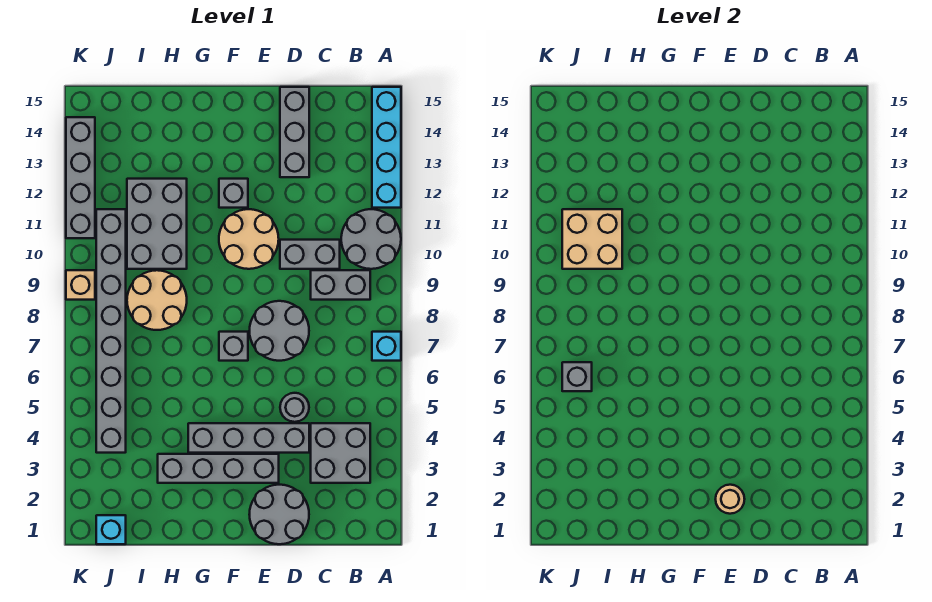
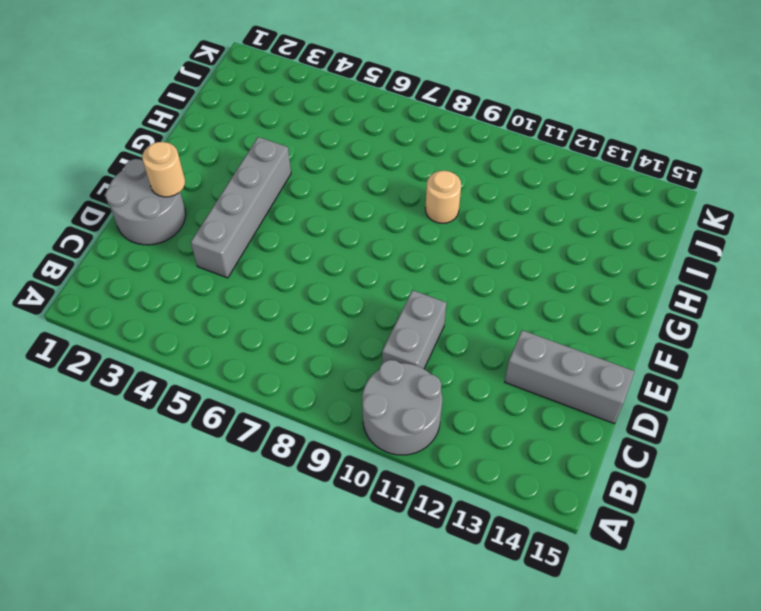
tan round brick H9 level 1 -> tan round brick H8:I9 level 1
none -> cyan brick A7 level 1
none -> cyan brick A12:A15 level 1
none -> grey brick B3:C4 level 1

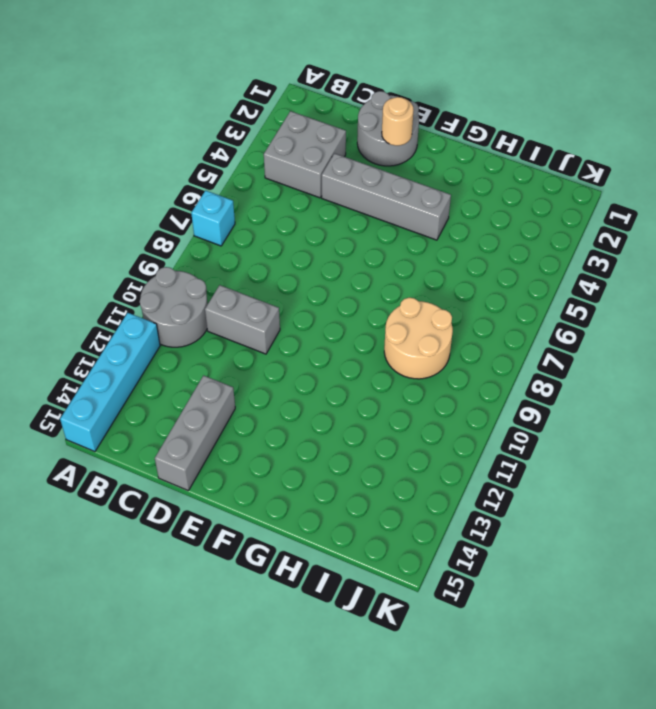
none -> grey brick B9:C9 level 1
none -> grey round brick D5 level 1
none -> grey round brick D7:E8 level 1

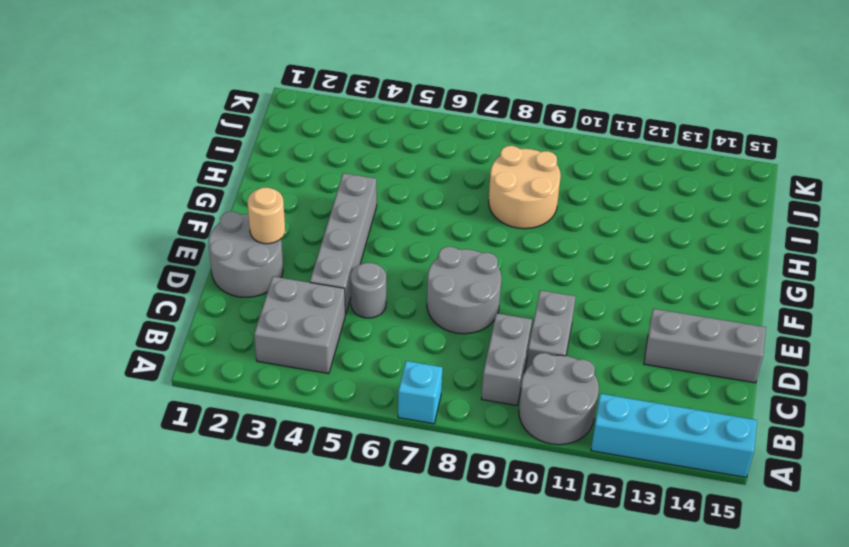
none -> grey brick E3:H3 level 1
none -> tan round brick E10:F11 level 1
none -> grey brick F7 level 1

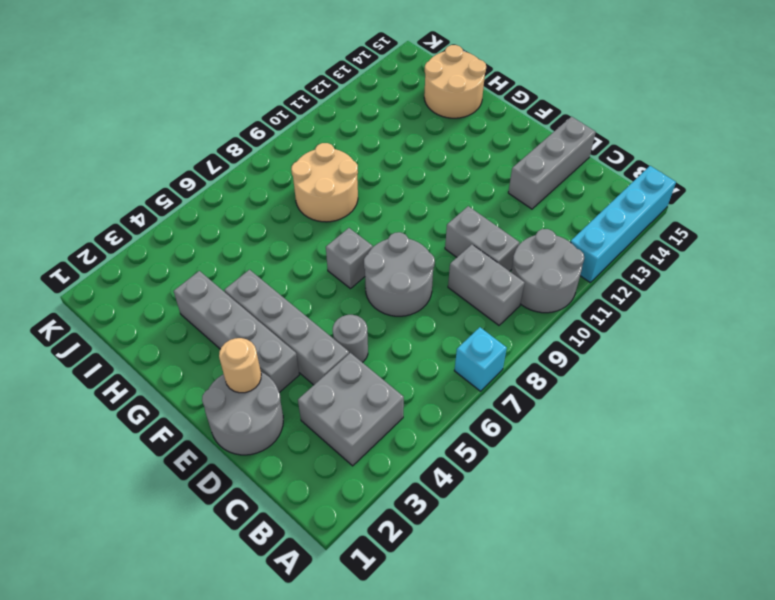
tan round brick H14:I15 level 1 -> tan round brick E10:F11 level 1
none -> grey brick F12 level 1
none -> grey brick H10:I12 level 1
none -> cyan brick J1 level 1

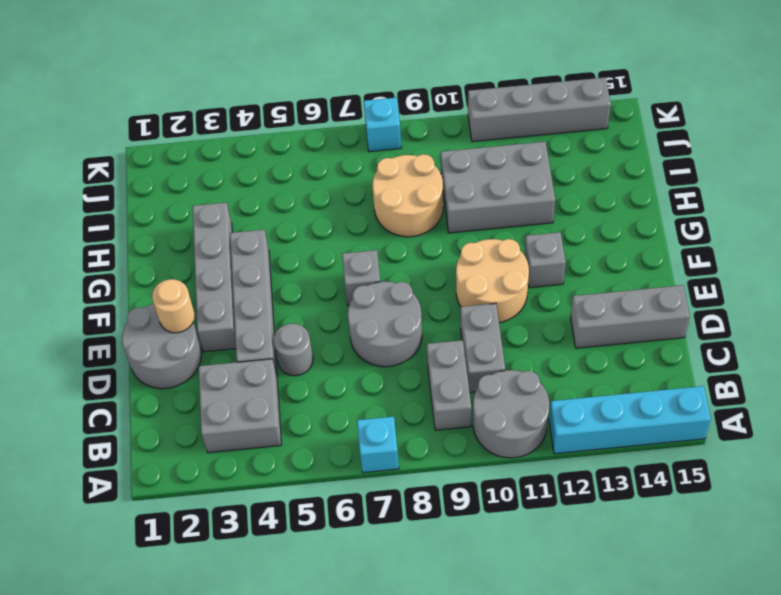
cyan brick K8 level 1 -> cyan brick J1 level 1
none -> grey brick J4:J11 level 1
none -> tan brick K9 level 1
none -> tan brick I10:J11 level 2

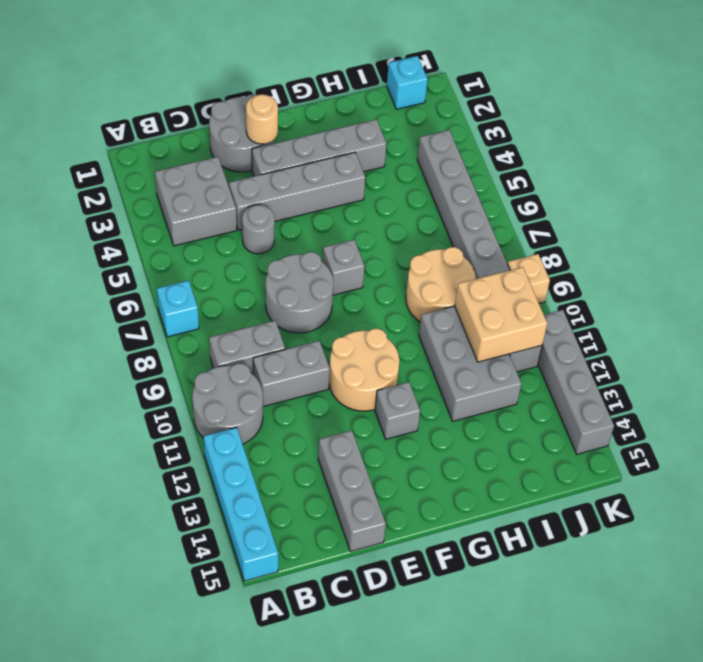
none -> grey brick J6 level 2

